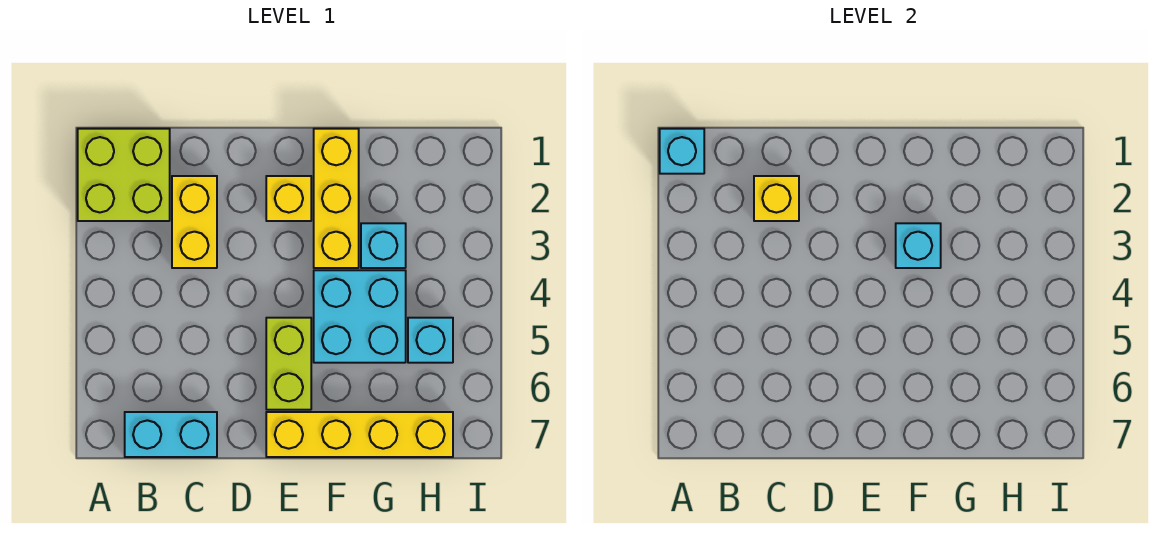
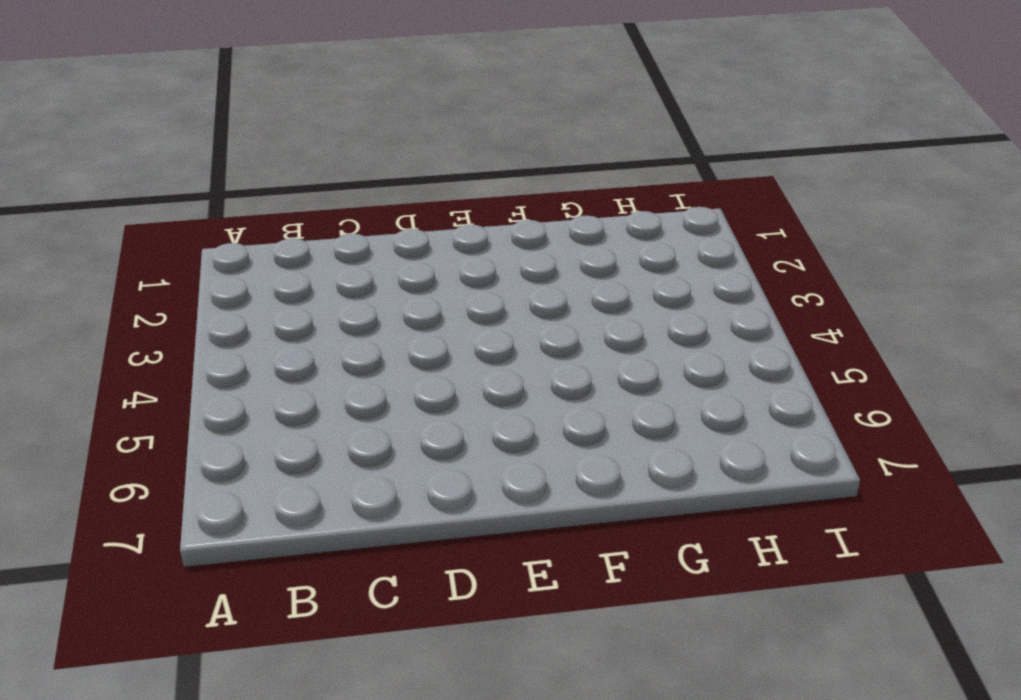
none -> lime brick A1:B2 level 1
none -> cyan brick B7:C7 level 1
none -> yellow brick C2:C3 level 1

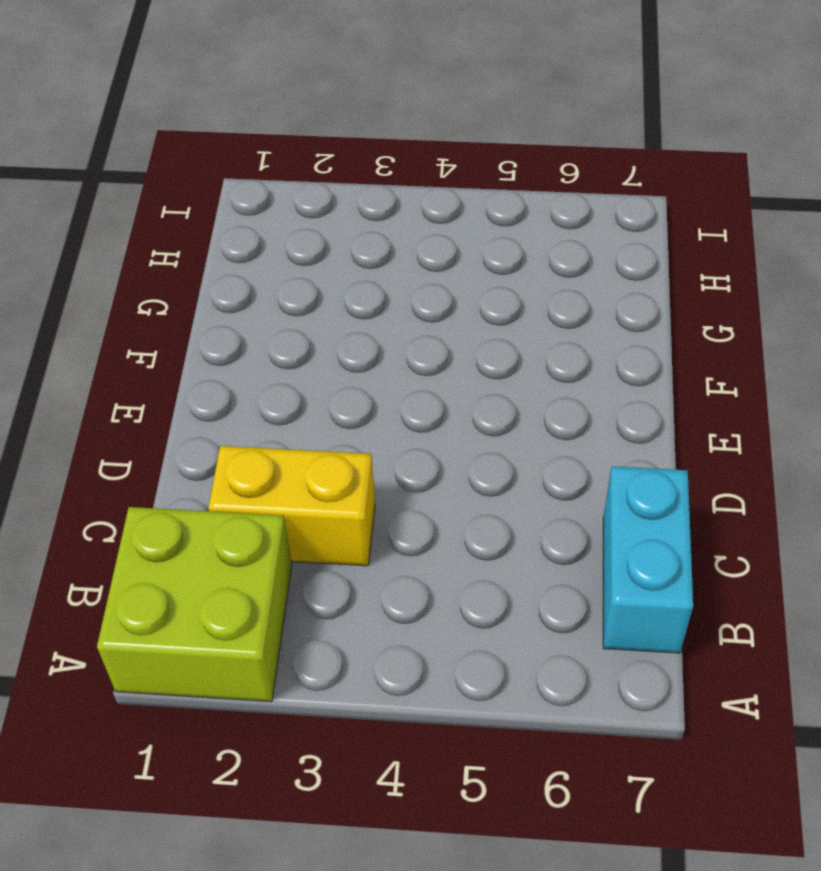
none -> yellow brick E2 level 1
none -> lime brick E5:E6 level 1
none -> yellow brick E7:H7 level 1

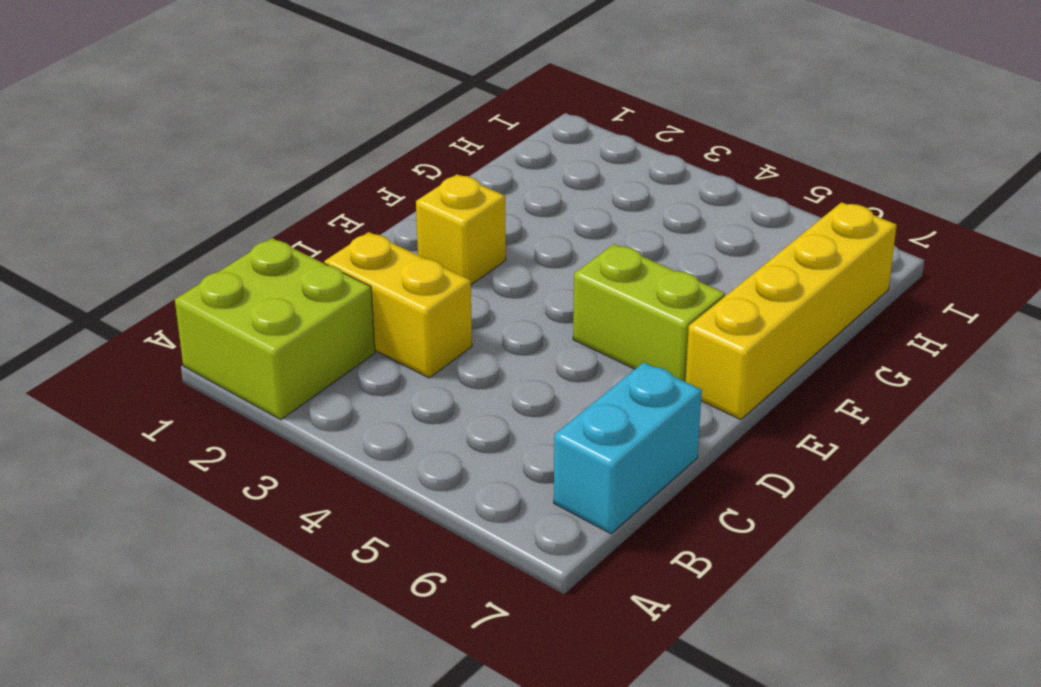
none -> yellow brick F1:F3 level 1
none -> cyan brick F4:G5 level 1
none -> cyan brick G3 level 1

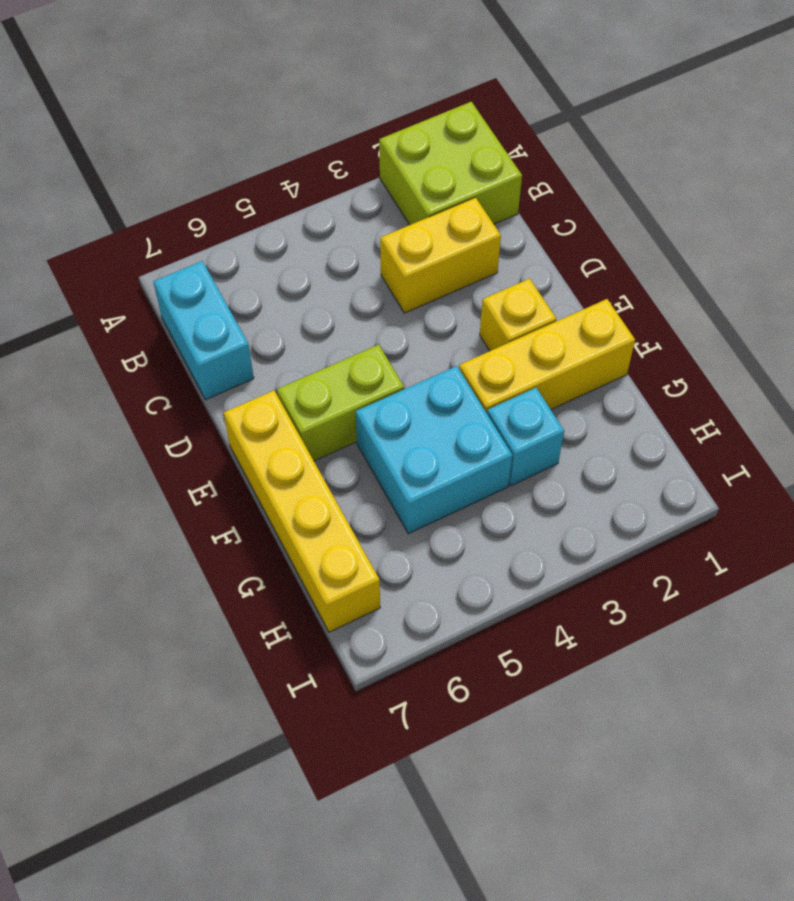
none -> cyan brick H5 level 1
none -> cyan brick A1 level 2
none -> yellow brick C2 level 2

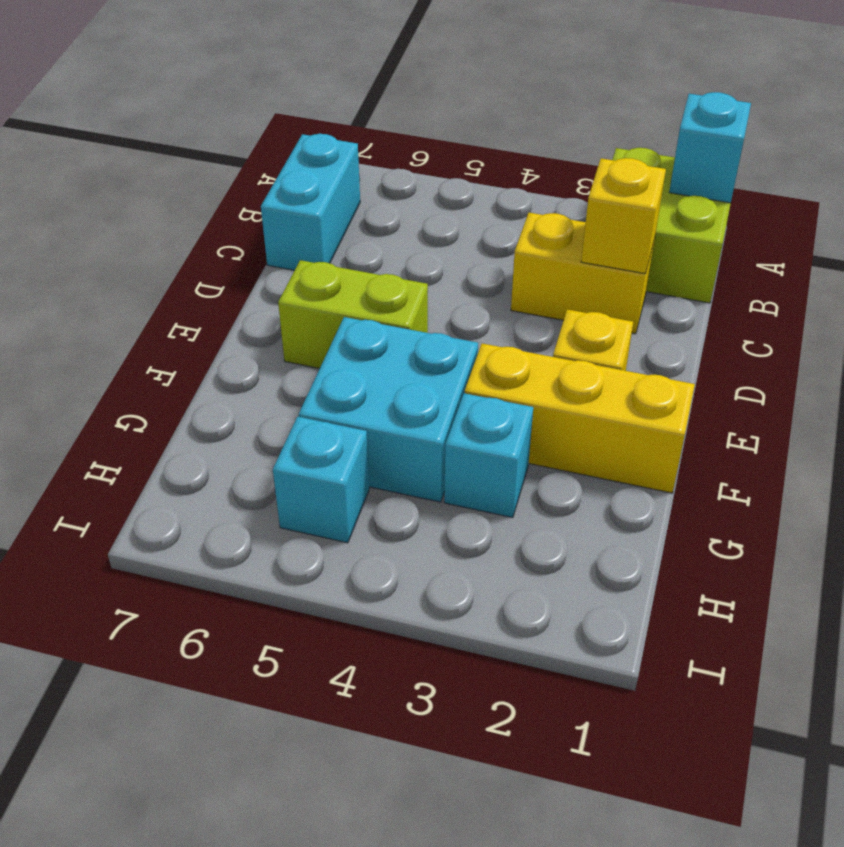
none -> yellow brick E7:H7 level 1
none -> cyan brick F3 level 2

